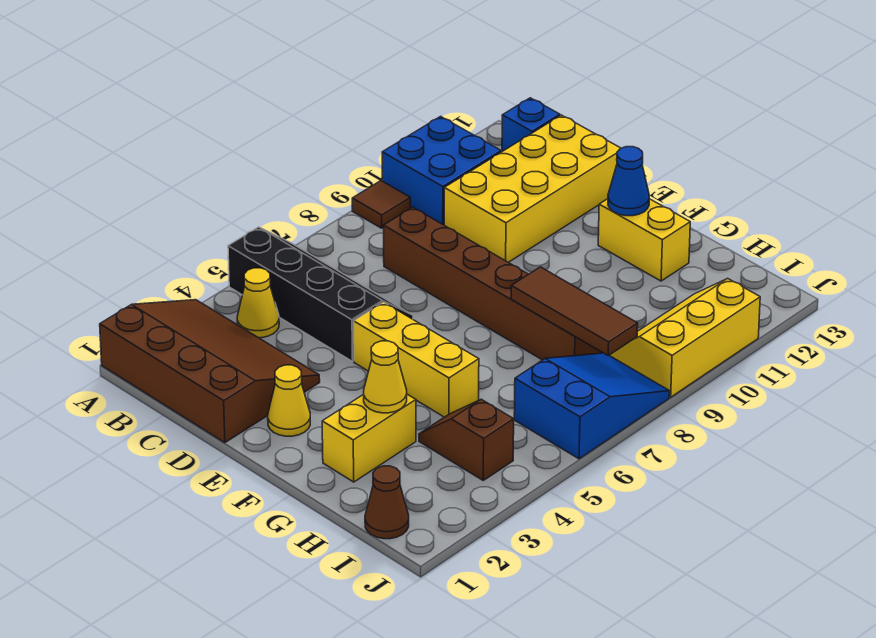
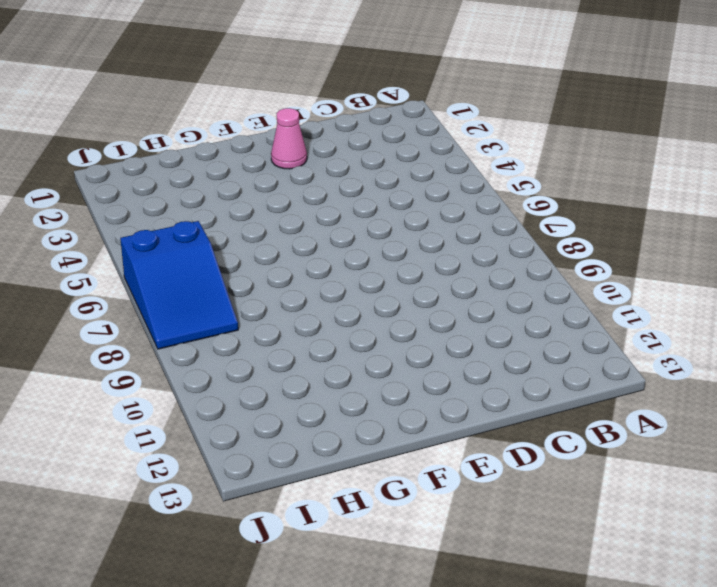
pink cone E2 level 1 -> yellow cone E2 level 1
none -> brown slope A1:D3 level 1 top 1
none -> black slope A5:D6 level 1 top 5
none -> brown tile A9 level 1

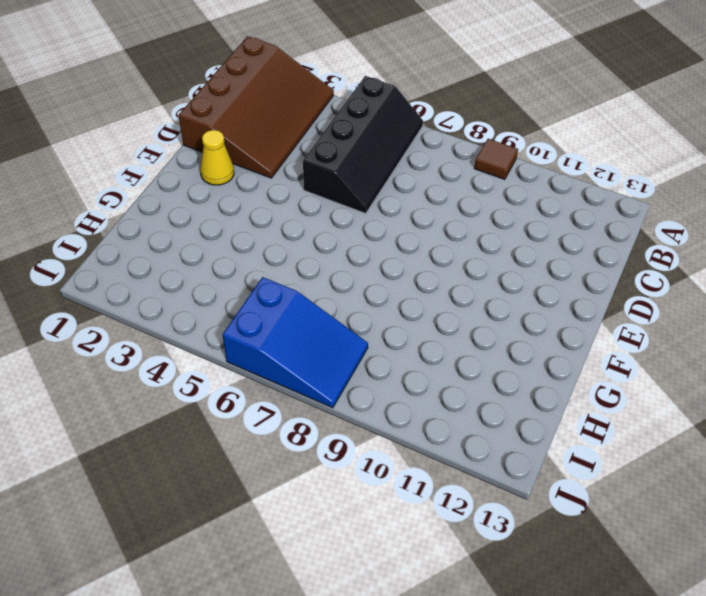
none -> blue brick A10:B11 level 1
none -> yellow cone B4 level 1
none -> blue brick B13 level 1

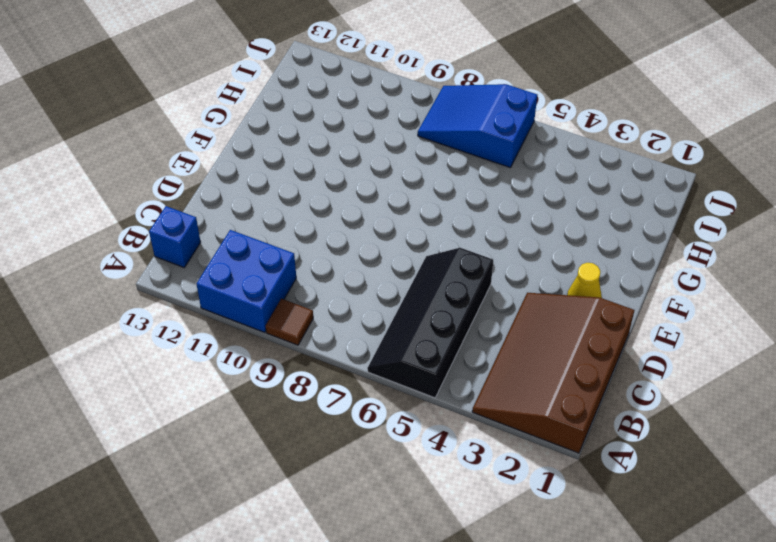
none -> yellow cone B4 level 1
none -> brown brick C8:H8 level 1
none -> yellow brick C10:D13 level 1

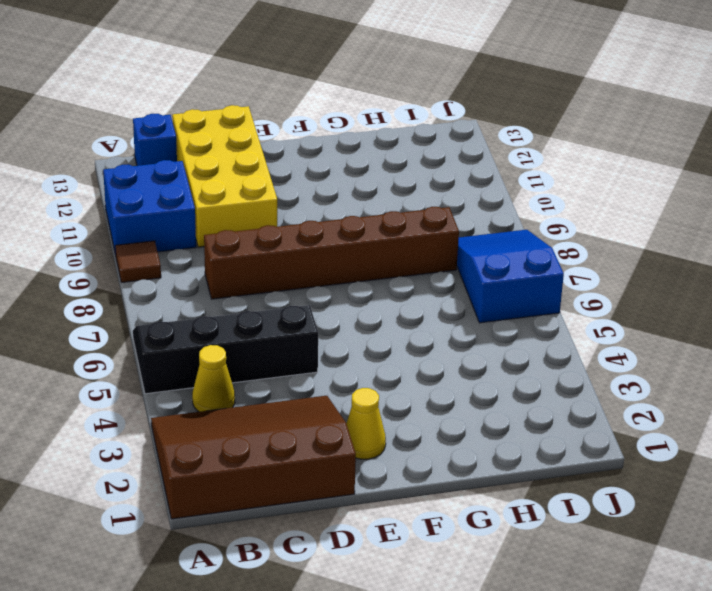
none -> yellow brick E5:G5 level 1
none -> yellow brick F12:G12 level 1
none -> yellow brick G2:G3 level 1

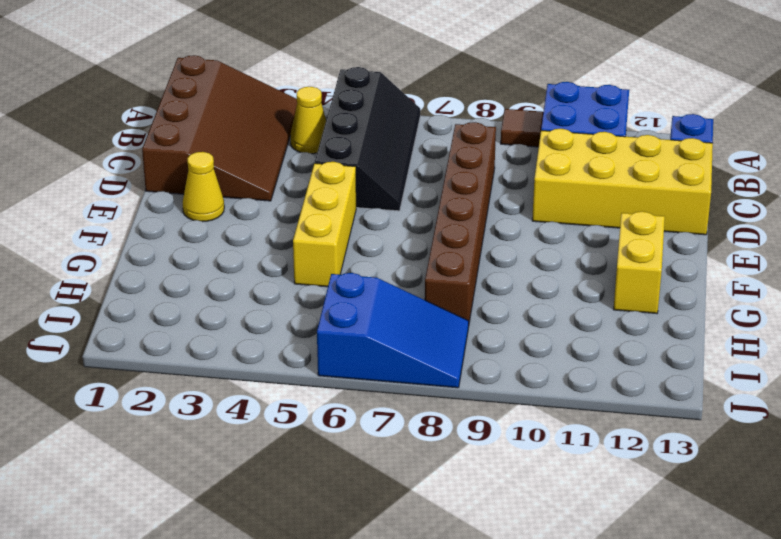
none -> yellow brick G2:G3 level 1
none -> brown slope H4:I4 level 1 top I
none -> brown cone I1 level 1

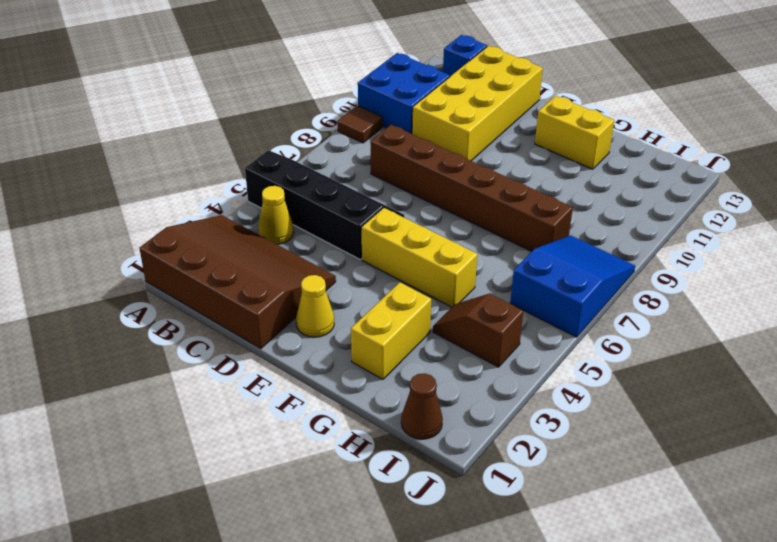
none -> yellow slope I9:J11 level 1 top J
none -> blue cone F12 level 2
none -> yellow cone G3 level 2

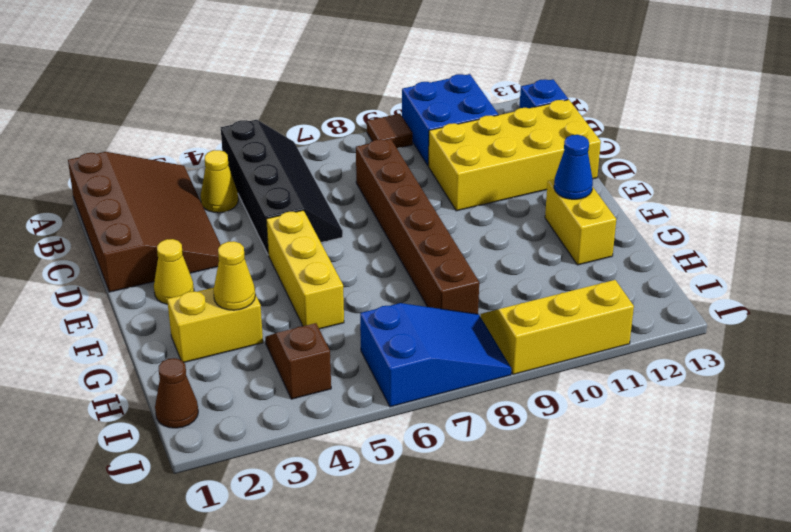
none -> brown tile G8:I8 level 2

